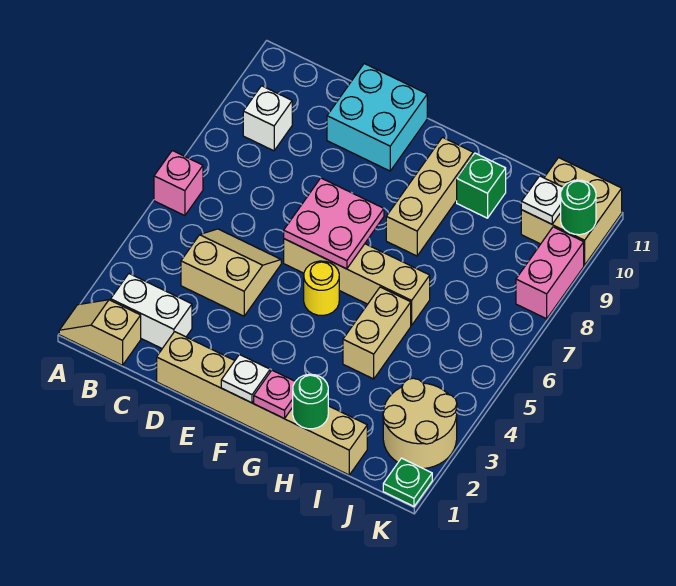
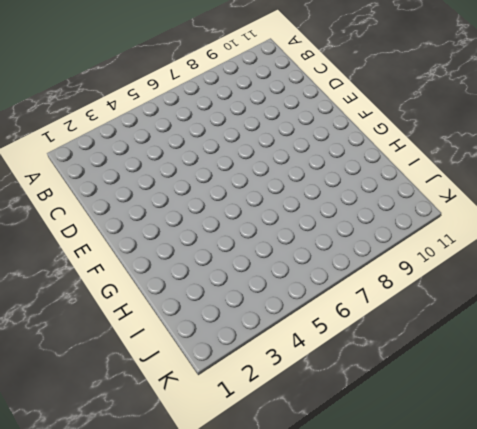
none -> tan slope A1:B1 level 1 top B
none -> pink brick A6 level 1
none -> white brick B2:C2 level 1

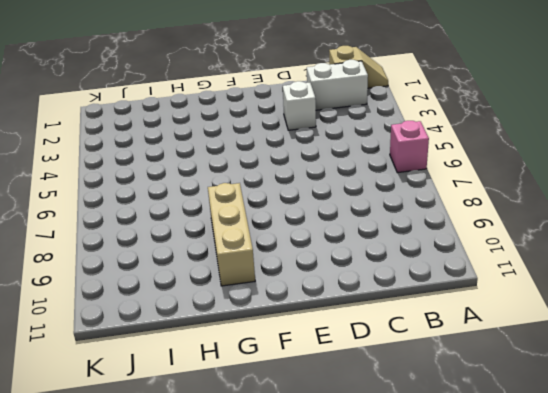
white brick D3 level 1 -> white brick B9 level 1
none -> tan slope C4:D5 level 1 top 4
none -> tan brick D1:I1 level 1
none -> cyan brick D10:E11 level 1

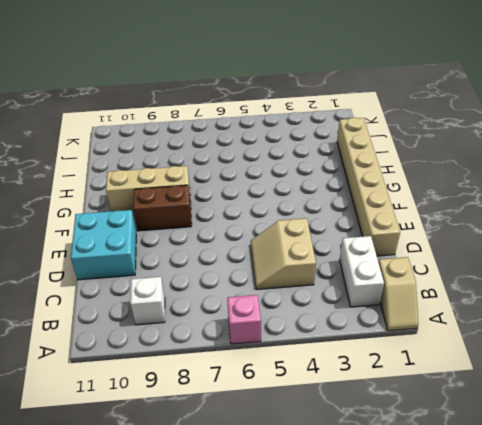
brown brick F8:F9 level 1 -> none
none -> tan brick E6:H6 level 1
none -> yellow round brick F5 level 1
none -> tan brick H4:H5 level 1

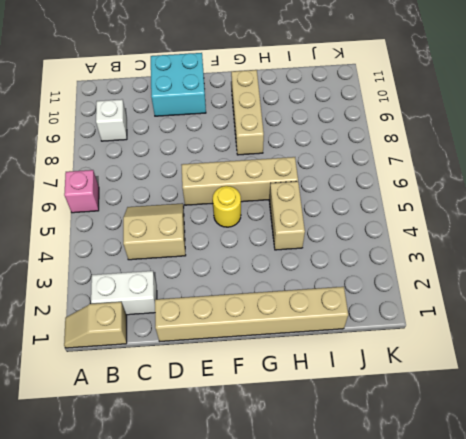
none -> green brick H10 level 1
none -> tan round brick J2:K3 level 1
none -> tan brick J10:K11 level 1

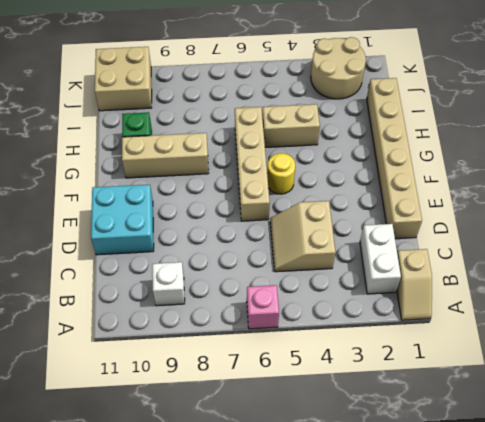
none -> green plate K1 level 1
none -> pink brick K8:K9 level 1
none -> pink plate E6:F7 level 2

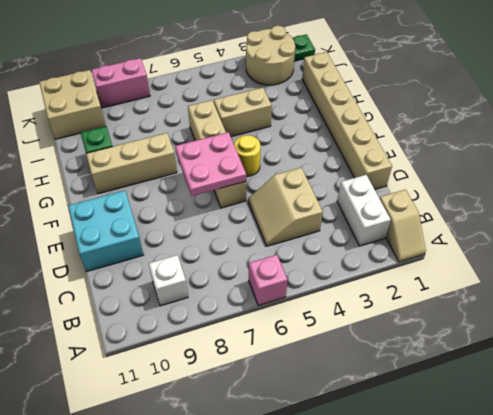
none -> white plate F1 level 2
none -> pink plate G1 level 2
none -> green round brick H1 level 2

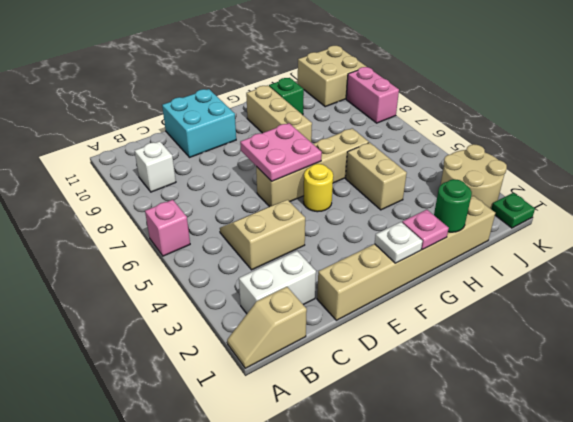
none -> white plate J10 level 2
none -> green round brick K10 level 2

